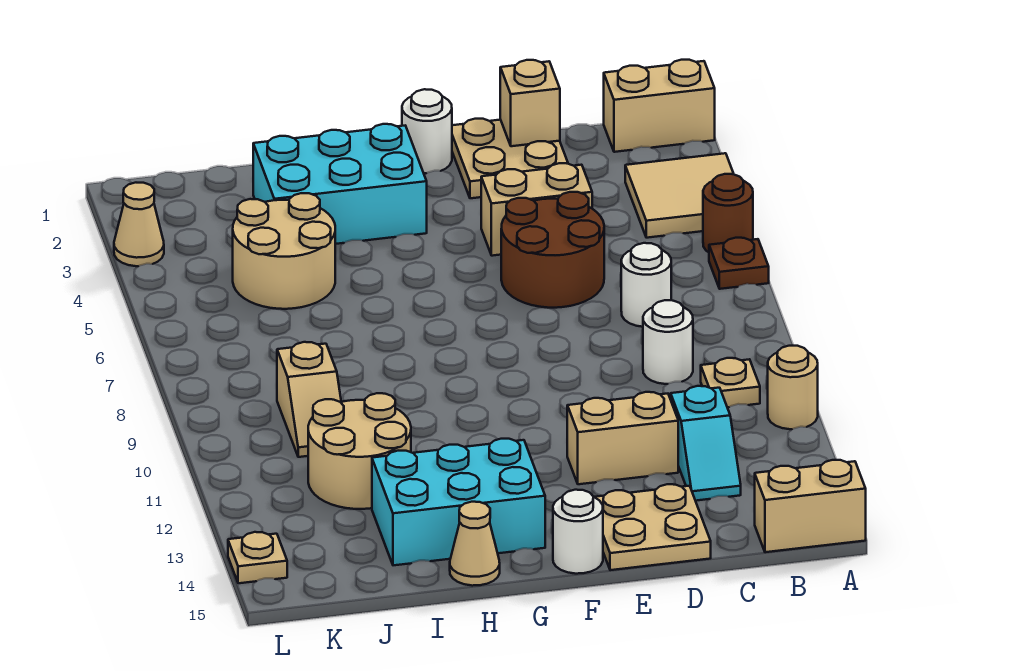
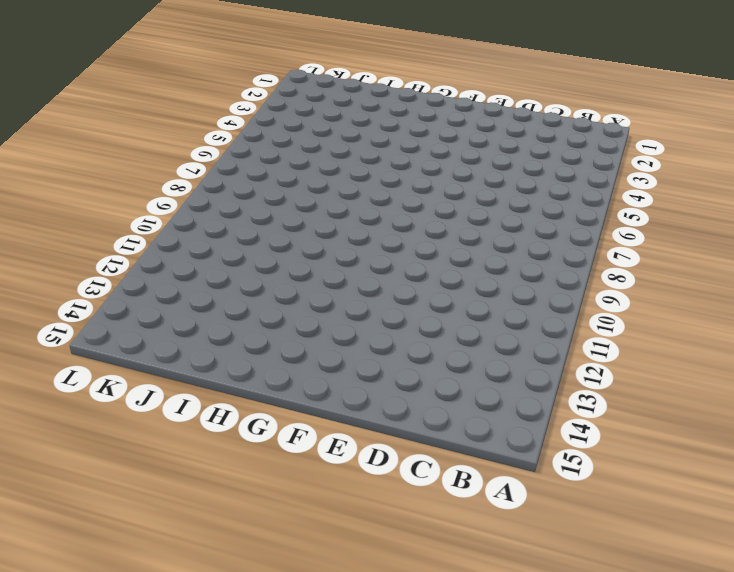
none -> tan brick A1:B1 level 1
none -> tan tile A3:B4 level 1
none -> brown round brick A5 level 1

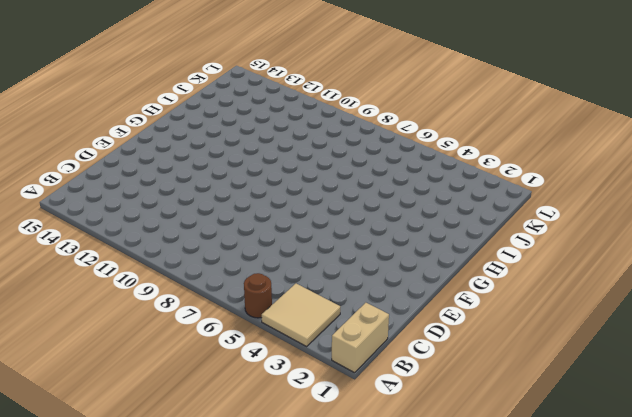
none -> brown plate A6 level 1
none -> tan round brick A11 level 1
none -> tan brick A15:B15 level 1

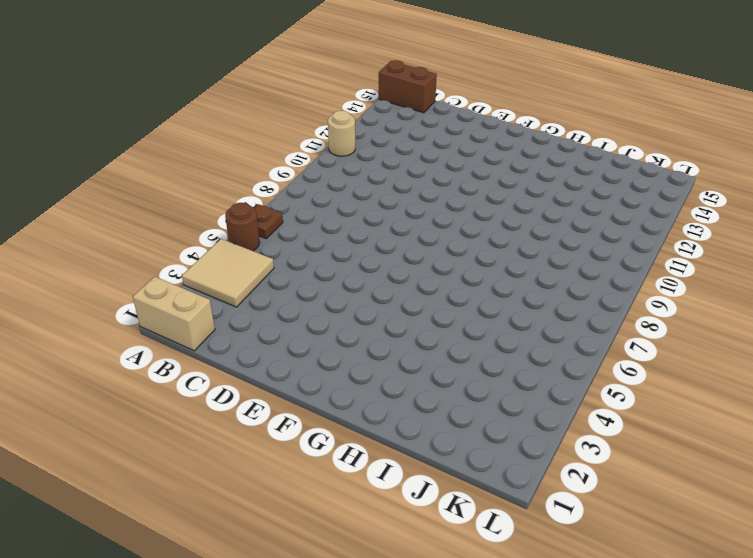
brown brick A15:B15 level 1 -> tan brick A15:B15 level 1
none -> tan plate B10 level 1
none -> white round brick C7 level 1
none -> white round brick C9 level 1

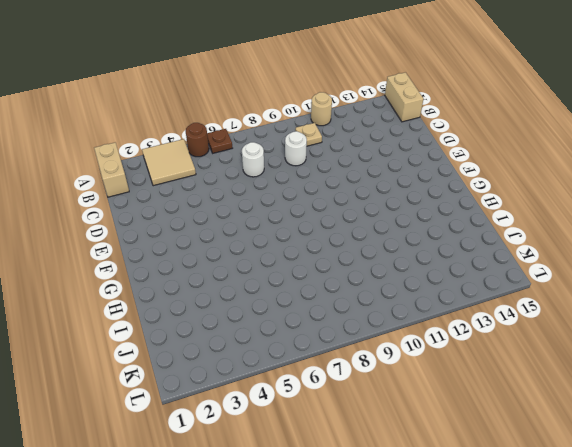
none -> cyan slope C12:C13 level 1 top 12
none -> tan plate D1:E2 level 1
none -> tan brick D4:E4 level 1

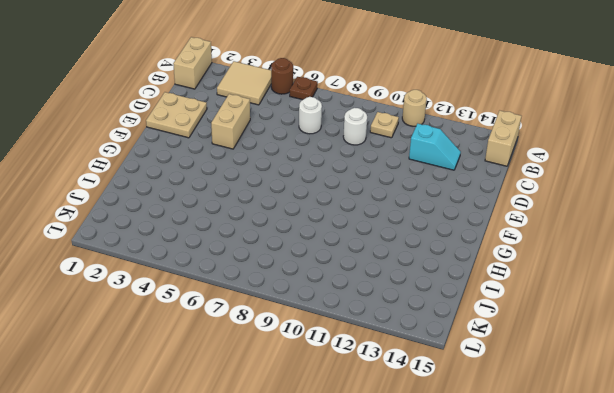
none -> brown round brick D5:E6 level 1
none -> tan brick D12:E12 level 1
none -> tan plate D14:E15 level 1

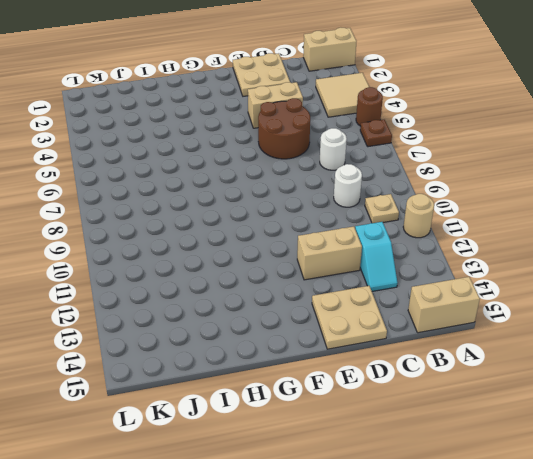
none -> white round brick F1 level 1
none -> white round brick F15 level 1
none -> cyan brick G2:I3 level 1

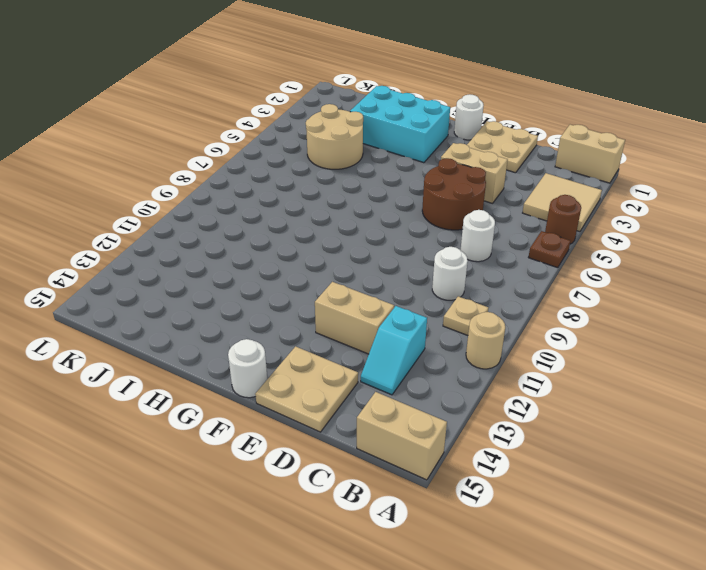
none -> cyan brick G13:I14 level 1
none -> tan cone H15 level 1
none -> tan round brick I11:J12 level 1

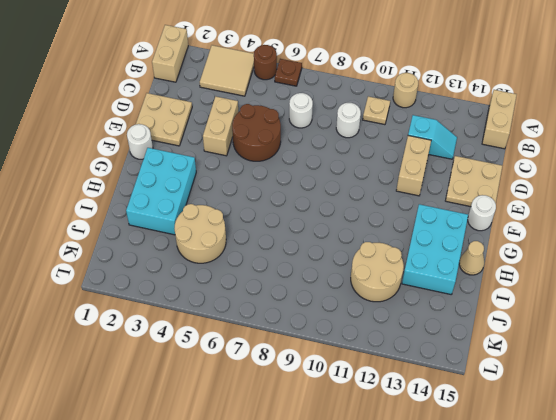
none -> tan slope J9:J10 level 1 top 9
none -> tan cone L3 level 1
none -> tan plate L14 level 1

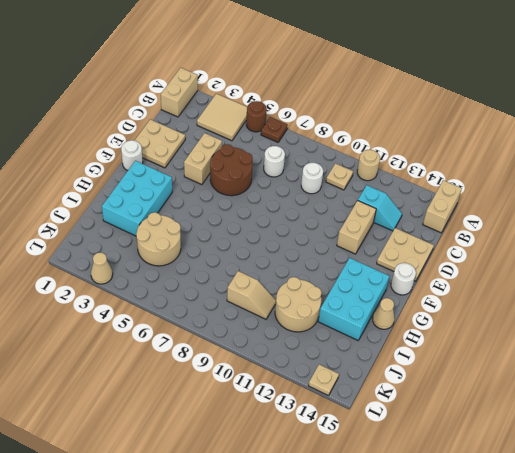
none -> tan brick D1 level 2

